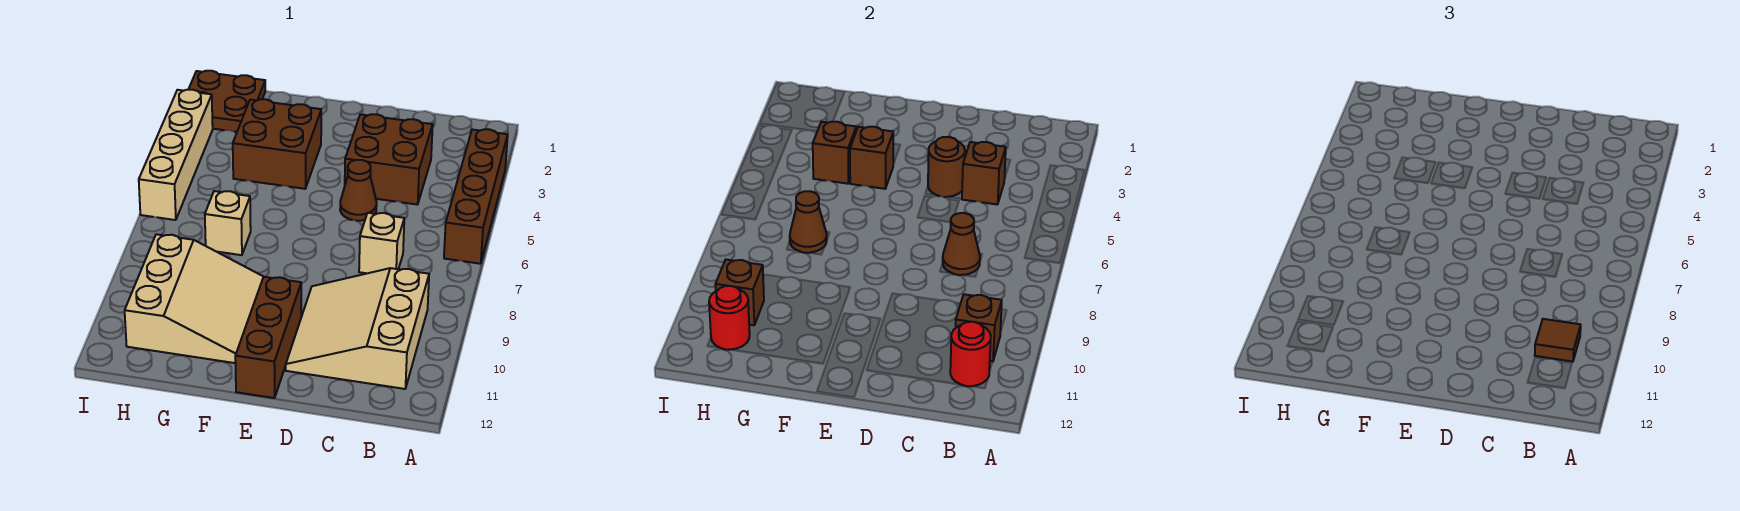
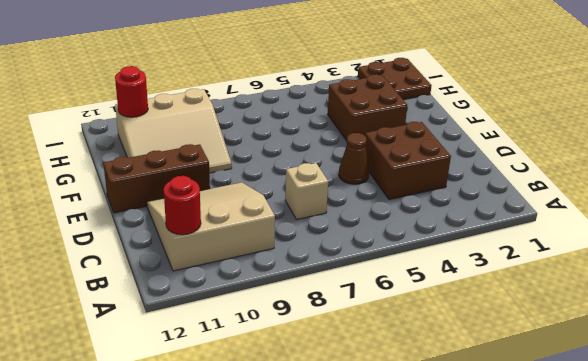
none -> brown brick A3:A6 level 1
none -> tan brick G7 level 1
none -> tan brick I3:I6 level 1

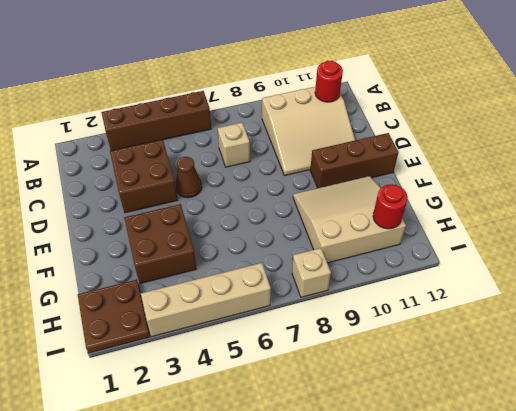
tan brick I8 level 1 -> tan brick G7 level 1
none -> brown brick B10 level 2
none -> brown brick C4 level 2
none -> brown cone C7 level 2

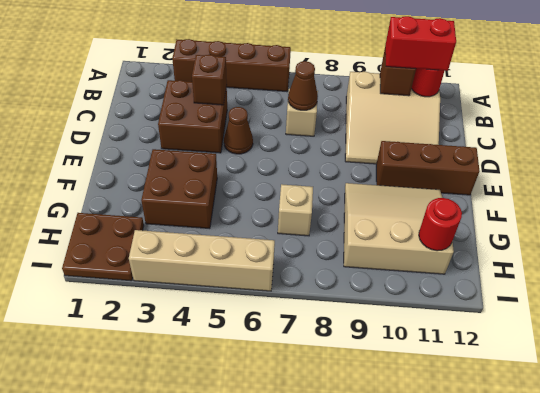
red brick B10:B11 level 3 -> brown tile B10 level 3
none -> brown round brick D4 level 2
none -> brown brick F4 level 2
none -> brown brick G4 level 2

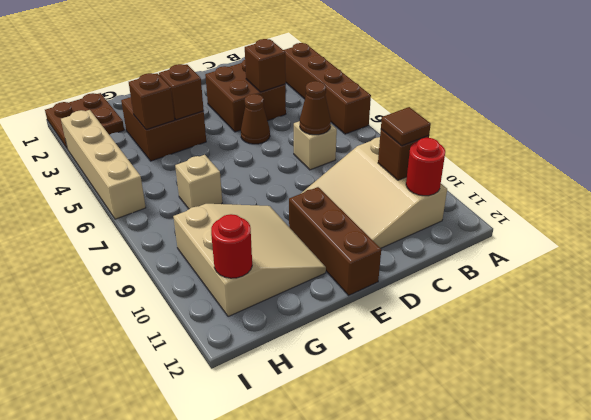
none -> brown round brick D4 level 2
none -> brown cone G7 level 2
none -> brown brick H10 level 2

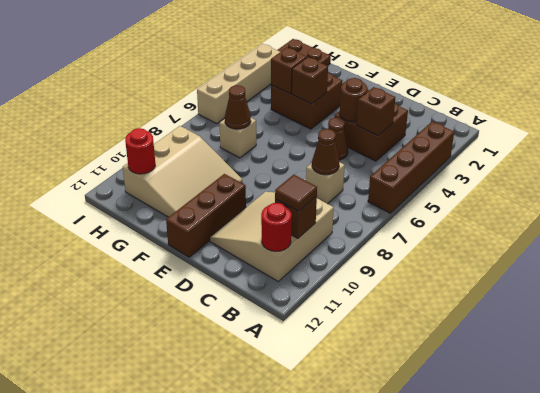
none -> brown brick H10 level 2

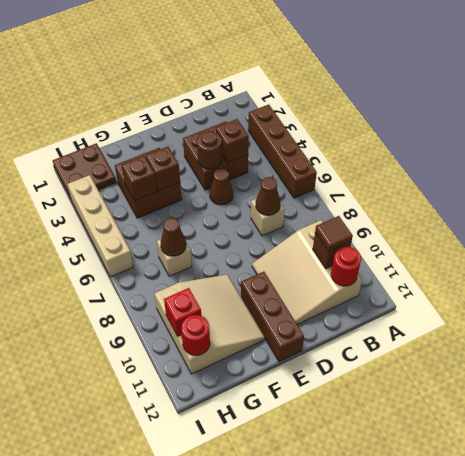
red brick H10 level 2 -> brown brick H10 level 2

